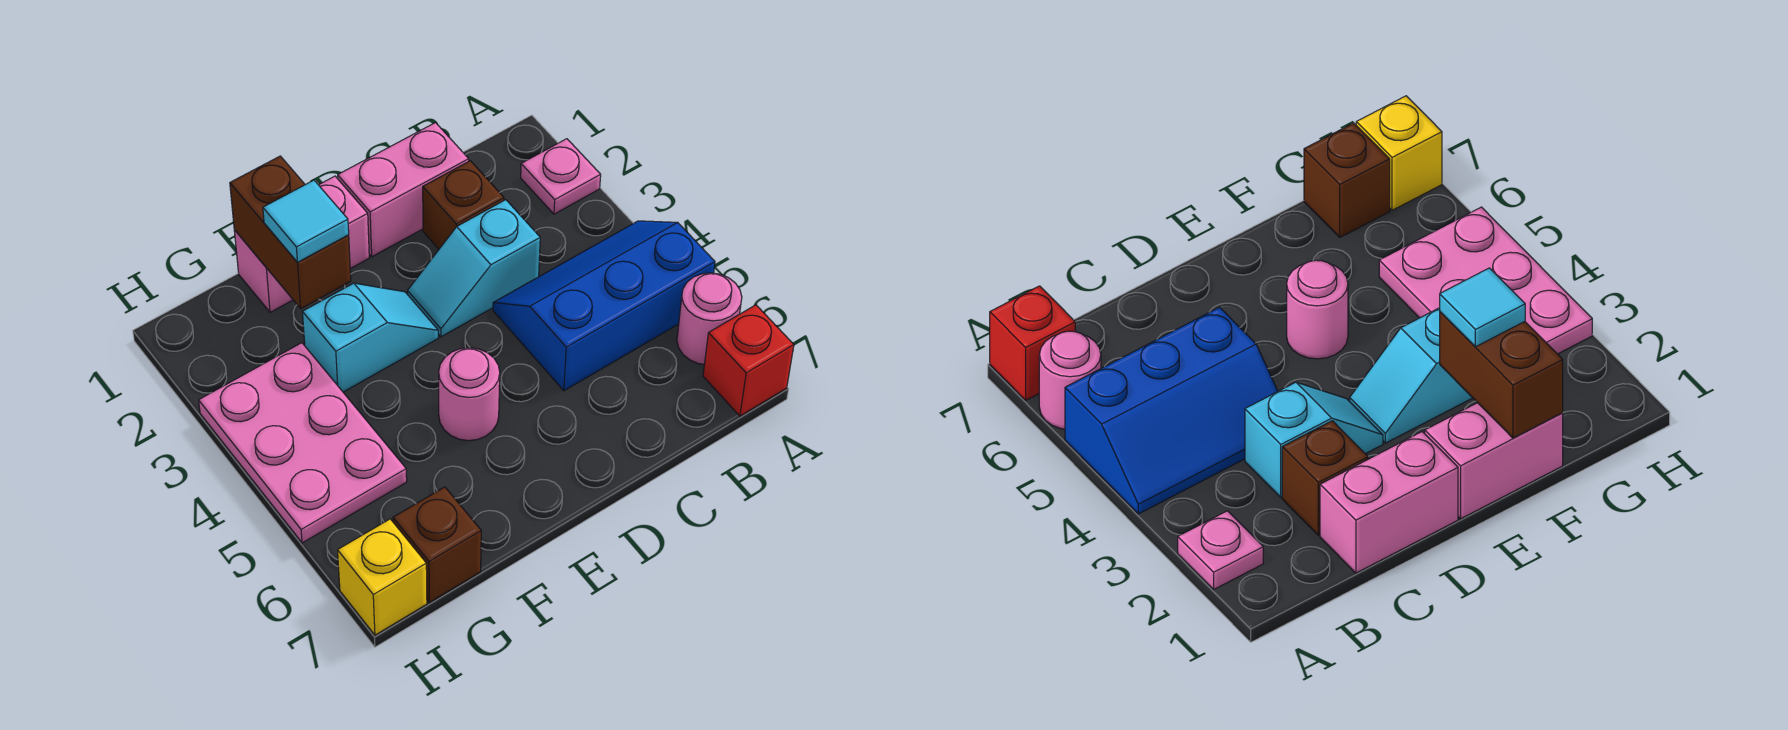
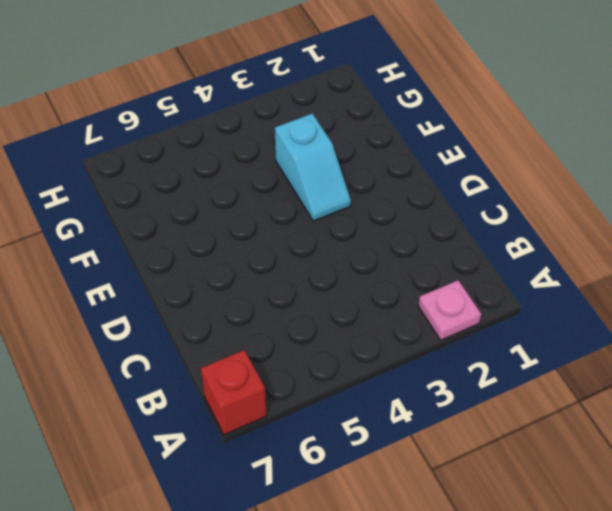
none -> blue slope A4:C5 level 1 top 5
none -> pink round brick A6 level 1
none -> pink brick C1:D1 level 1

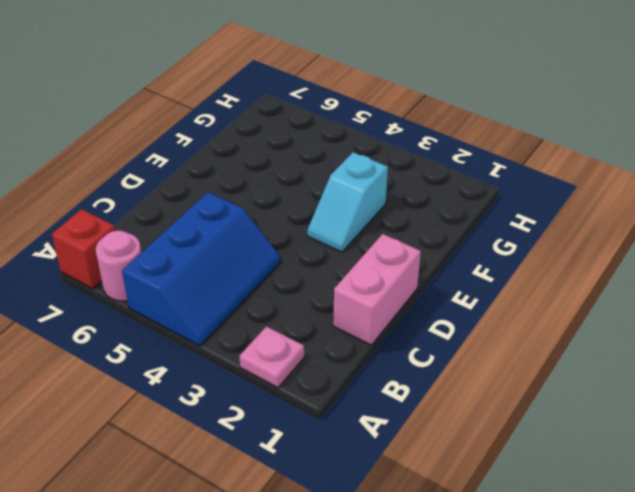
none -> brown brick C2 level 1
none -> cyan slope C3:D3 level 1 top C
none -> pink brick E1:F1 level 1

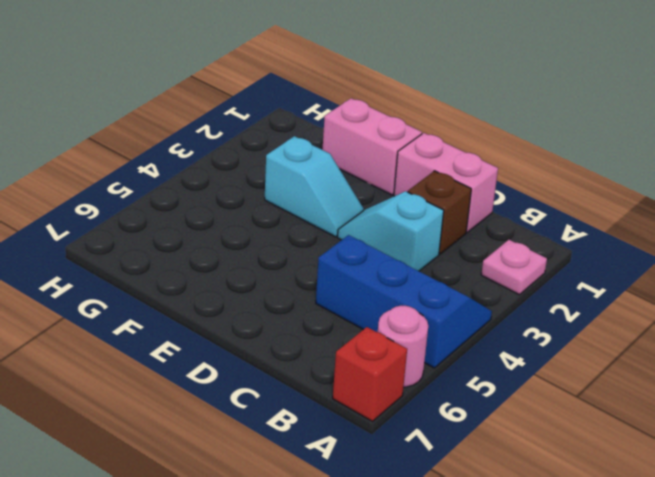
none -> pink round brick E5 level 1
none -> pink plate G3:H5 level 1
none -> brown brick G7 level 1

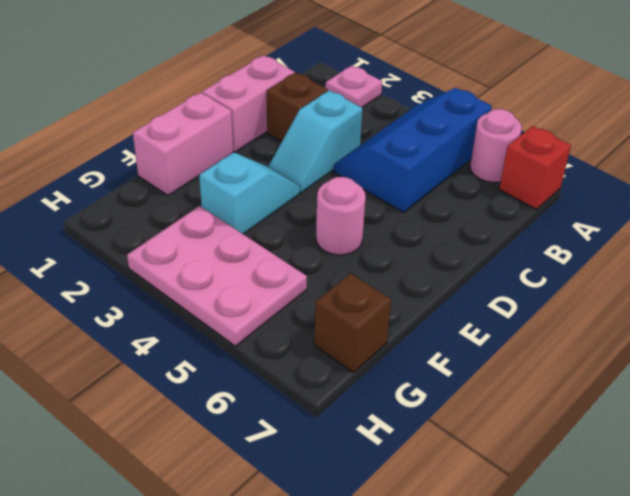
none -> yellow brick H7 level 1
none -> brown brick F1:F2 level 2
none -> cyan tile F2 level 3

